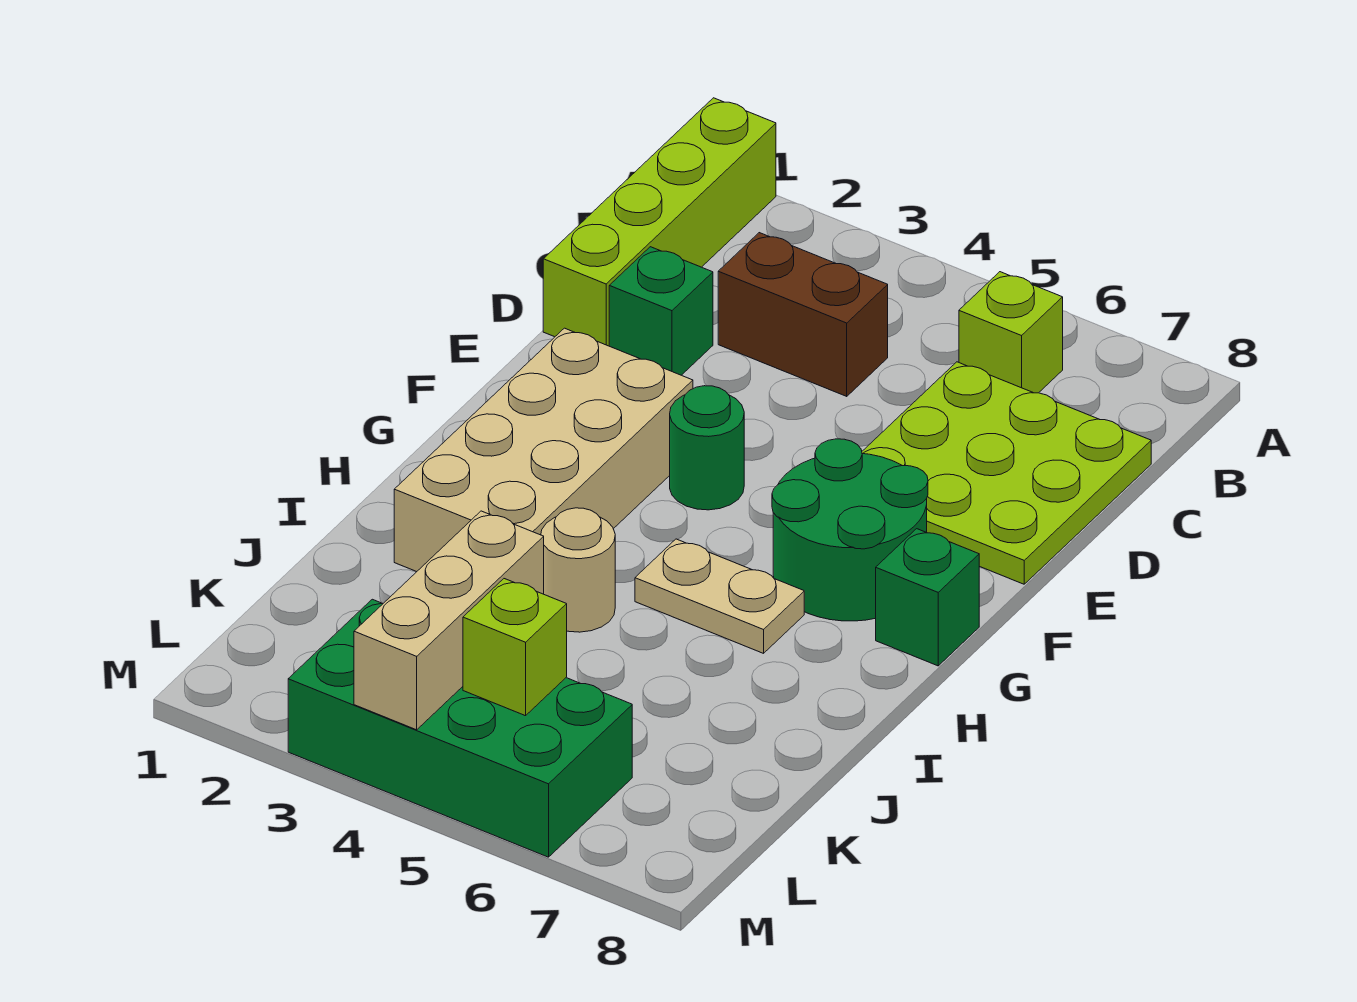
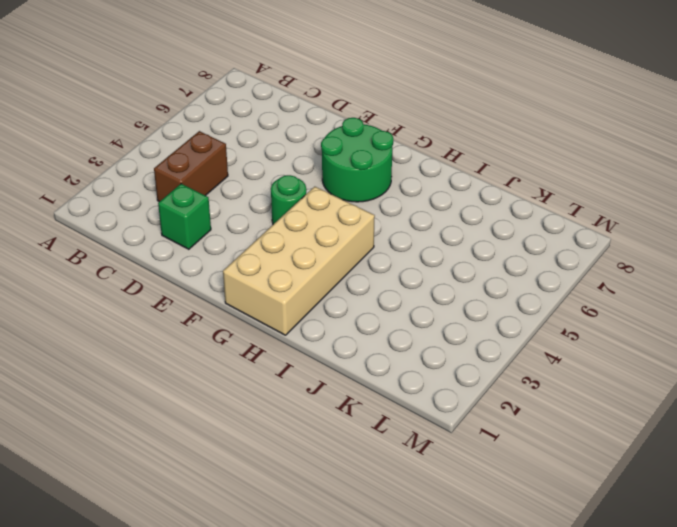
tan brick G1:H4 level 1 -> tan brick F2:I3 level 1
none -> lime brick A1:D1 level 1
none -> lime brick B6 level 1
none -> lime plate C6:E8 level 1

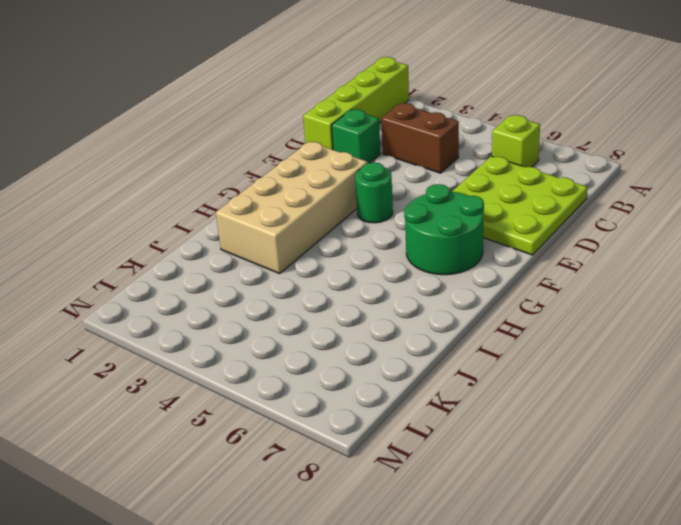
none -> green brick G8 level 1
none -> tan plate H5:H6 level 1
none -> tan round brick I4 level 1

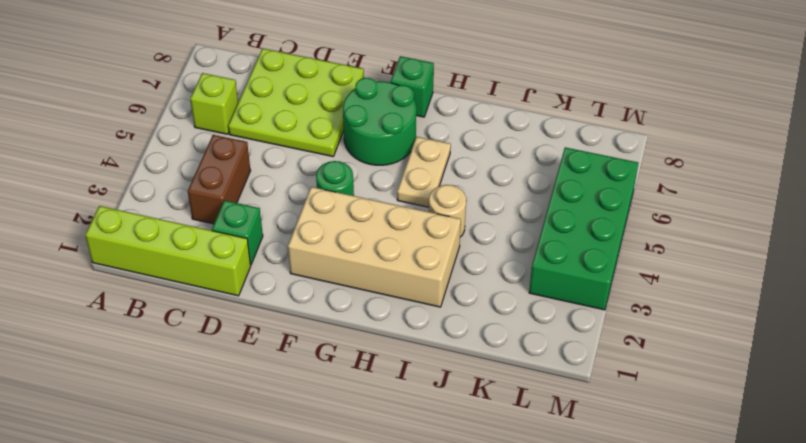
none -> tan brick K4:M4 level 2
none -> lime brick L5 level 2

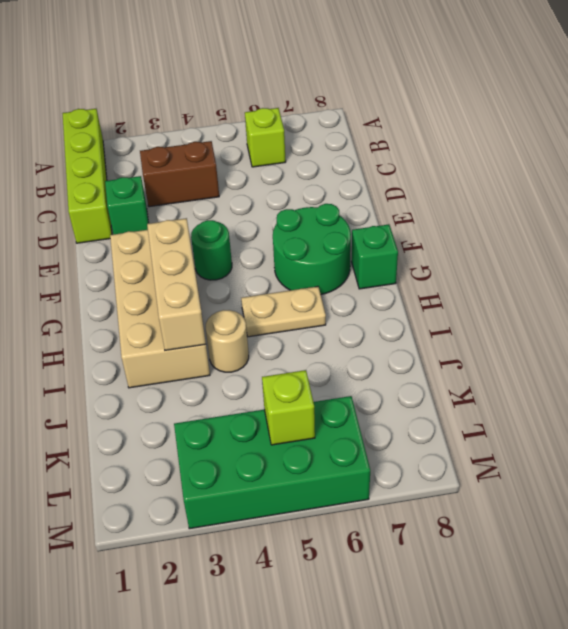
tan brick G3:I3 level 2 -> tan brick K4:M4 level 2
none -> lime plate C6:E8 level 1

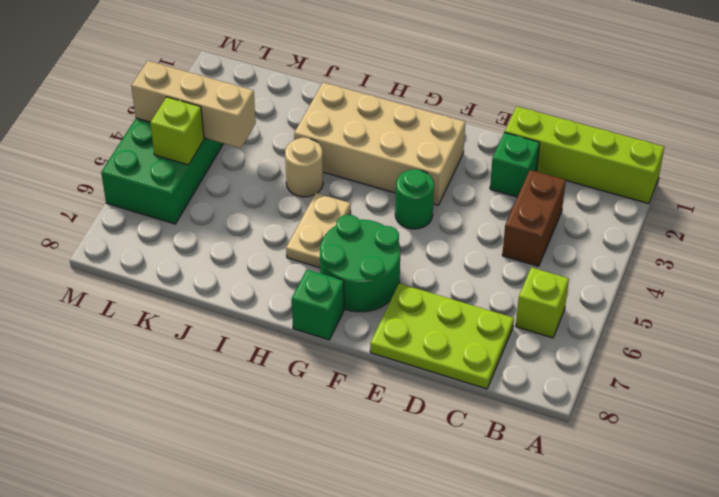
lime plate C7:E8 level 1 -> lime plate C6:E8 level 1

